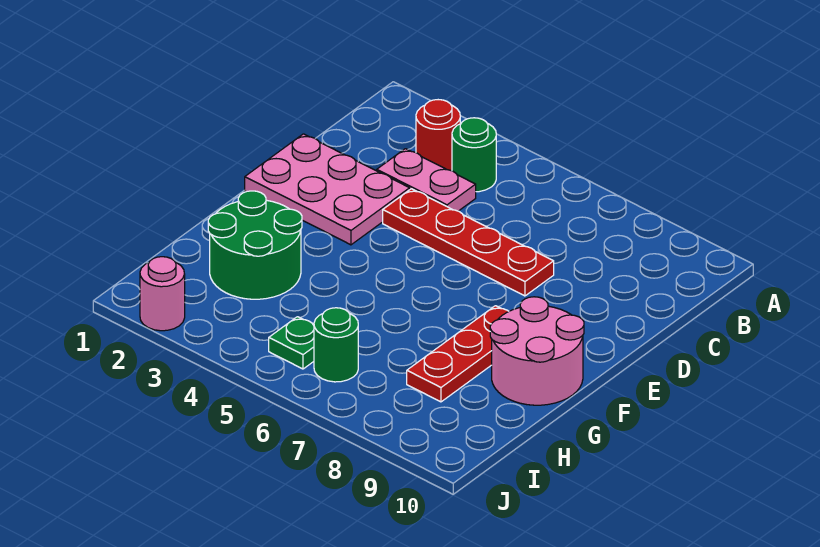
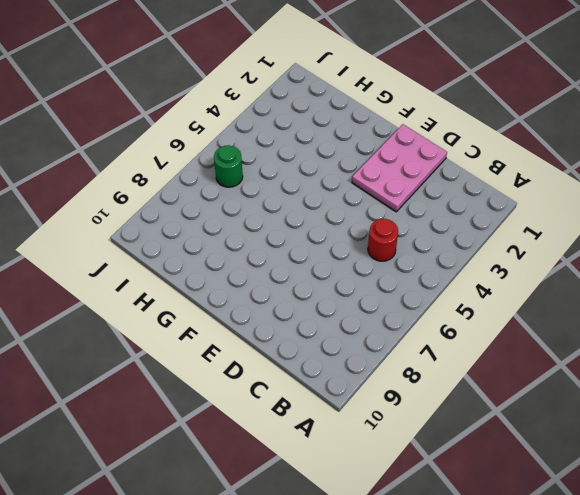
red round brick C5 level 1 -> red round brick B3 level 1
none -> green round brick B4 level 1
none -> pink plate C3:C4 level 1

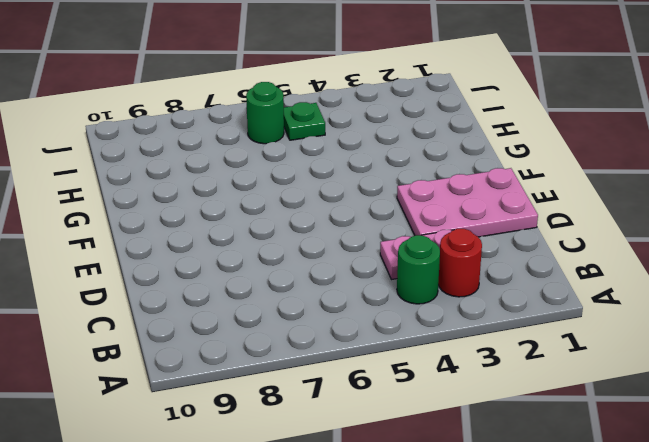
none -> red plate D4:D7 level 1
none -> red plate F8:H8 level 1

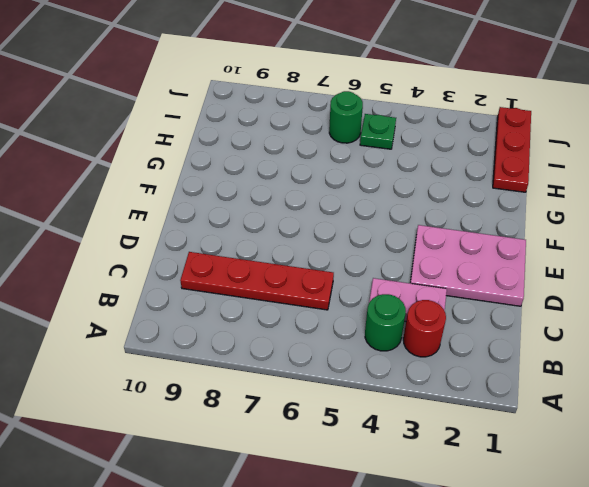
red plate C6:C9 level 1 -> red plate D4:D7 level 1
red plate H1:J1 level 1 -> red plate F8:H8 level 1
none -> pink round brick F9:G10 level 1
none -> green round brick G2:H3 level 1

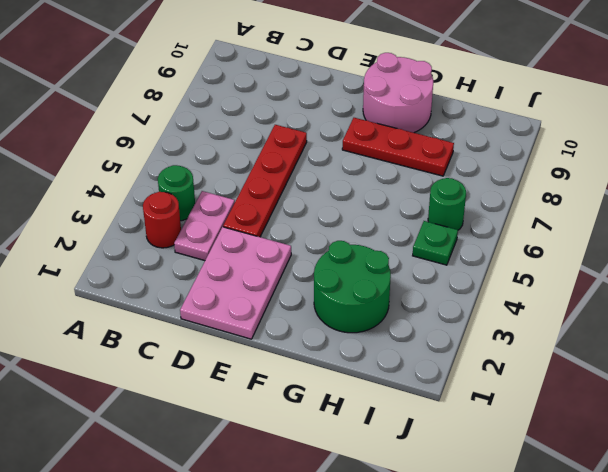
none -> pink round brick J2 level 1

